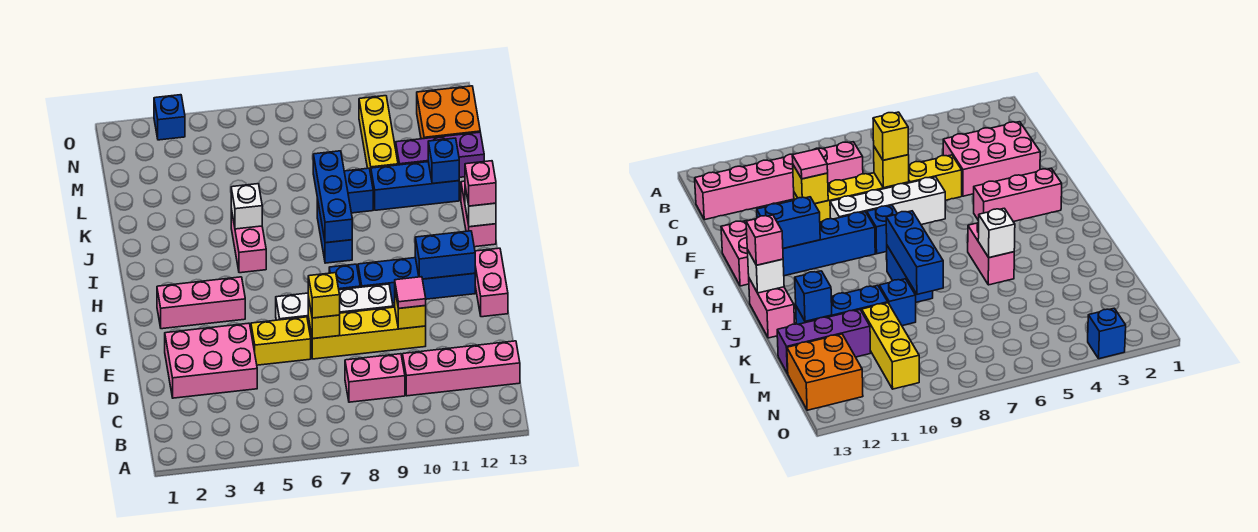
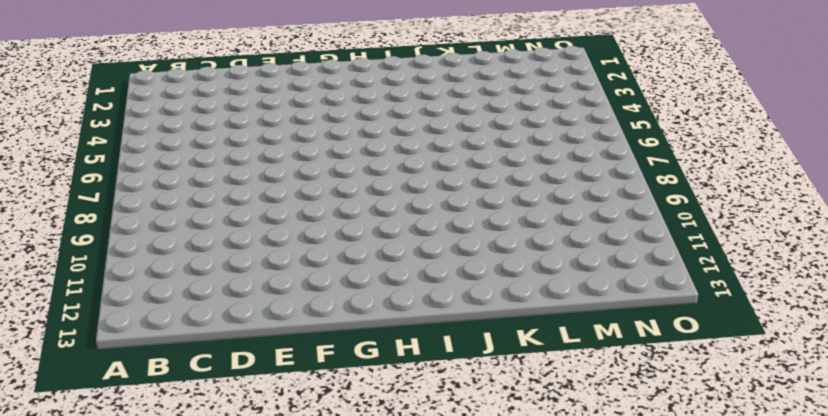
none -> pink brick C8:C9 level 1
none -> pink brick C10:C13 level 1
none -> pink brick D2:E4 level 1

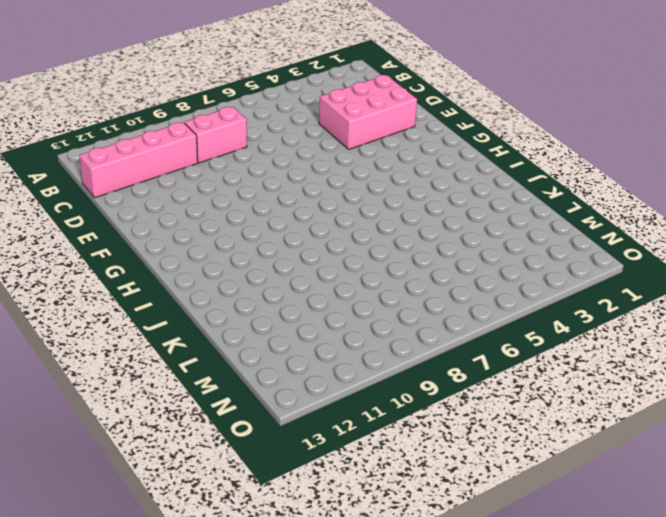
none -> yellow brick E5:E6 level 1
none -> yellow brick E7:E10 level 1
none -> white brick F6:F9 level 1

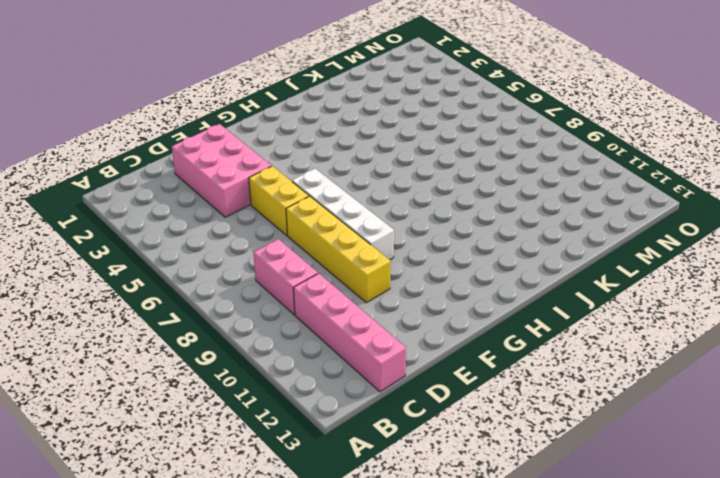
none -> pink brick F13:G13 level 1
none -> pink brick G2:G4 level 1
none -> blue brick G8 level 1

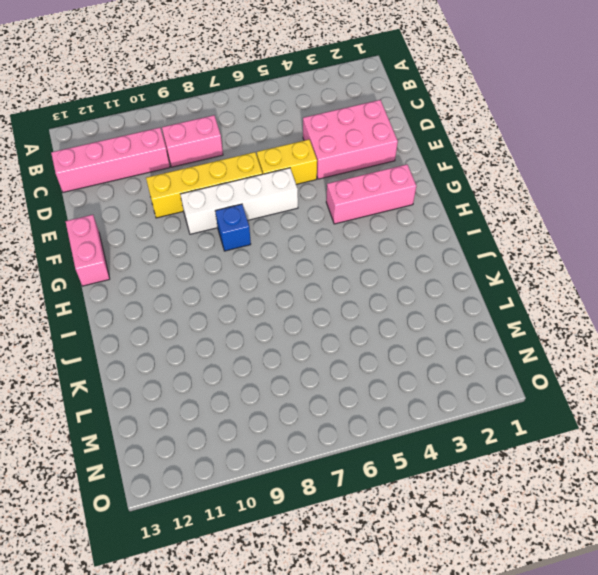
none -> blue brick G9:G12 level 1
none -> pink brick I5:J5 level 1
none -> blue brick I8:J8 level 1

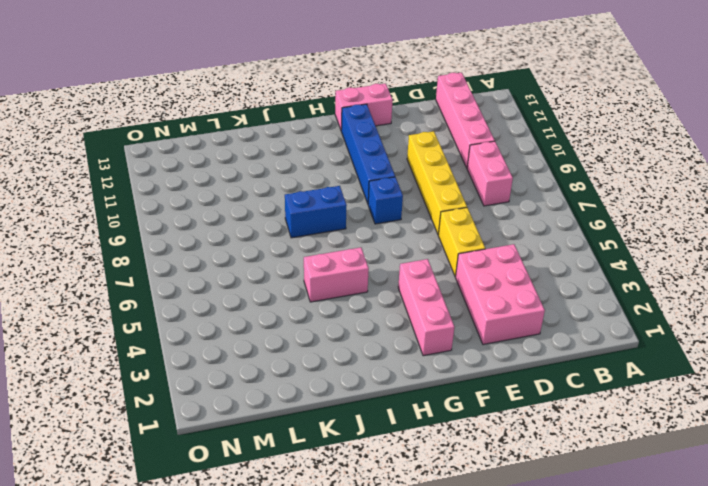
none -> white brick F6:F9 level 1
none -> pink brick I13:J13 level 1
none -> blue brick K9 level 1

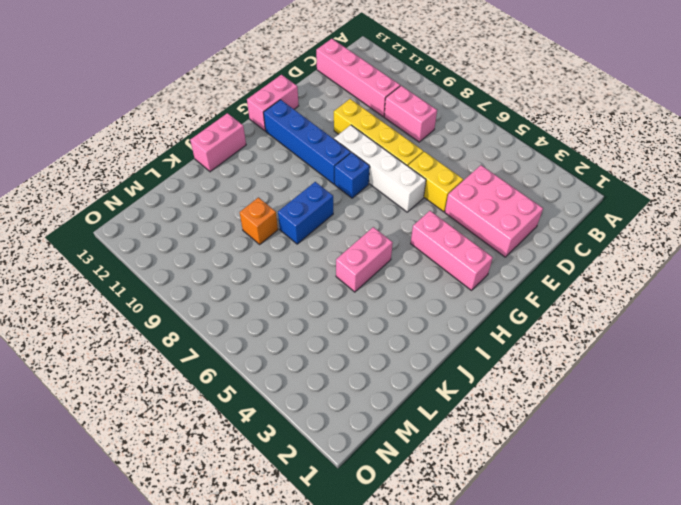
orange brick K9 level 1 -> blue brick K9 level 1
none -> blue brick K10:K12 level 1
none -> yellow brick L10:N10 level 1
none -> purple brick L11:L13 level 1

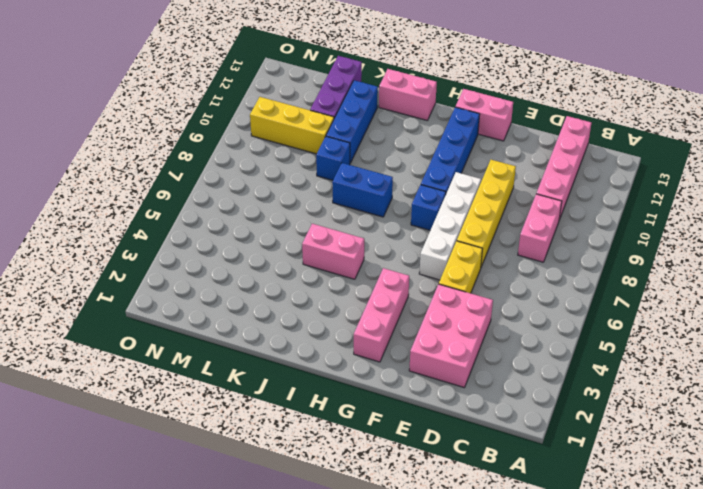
none -> orange brick M12:N13 level 1
none -> blue brick O3 level 1
none -> yellow brick E7 level 2

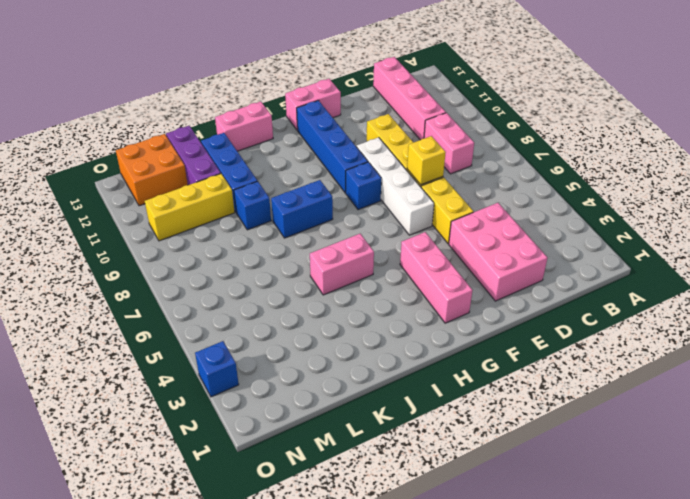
none -> yellow brick E10 level 2
none -> blue brick G11:G12 level 2
none -> blue brick I8:K8 level 2

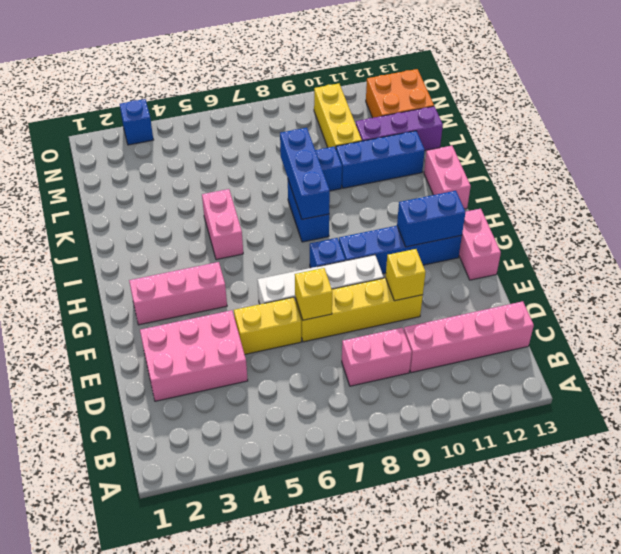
none -> white brick I13 level 2
none -> white brick J5 level 2
none -> blue brick K12 level 2

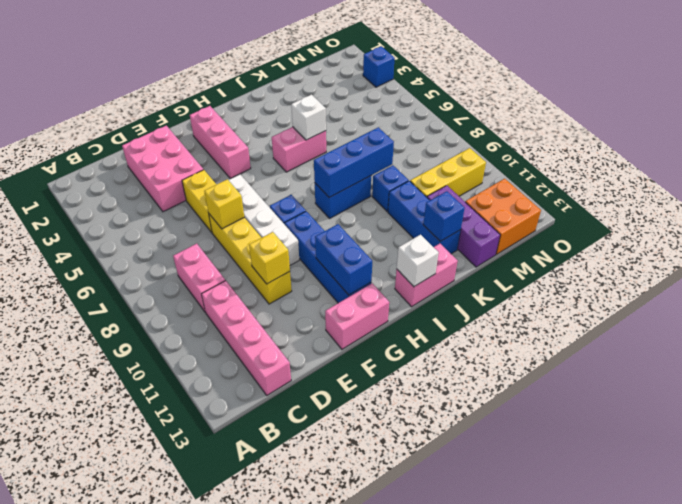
none -> yellow brick E7 level 3
none -> pink tile E10 level 3
none -> pink brick I13 level 3

